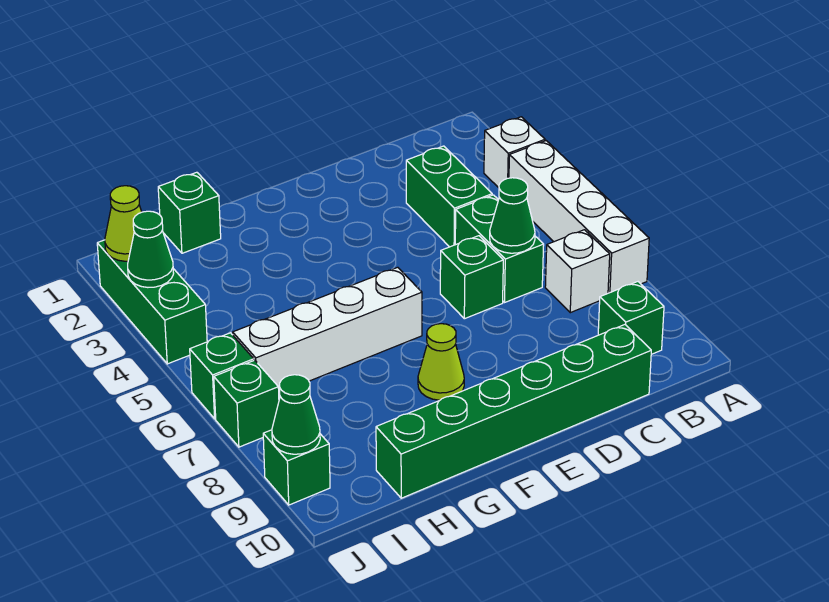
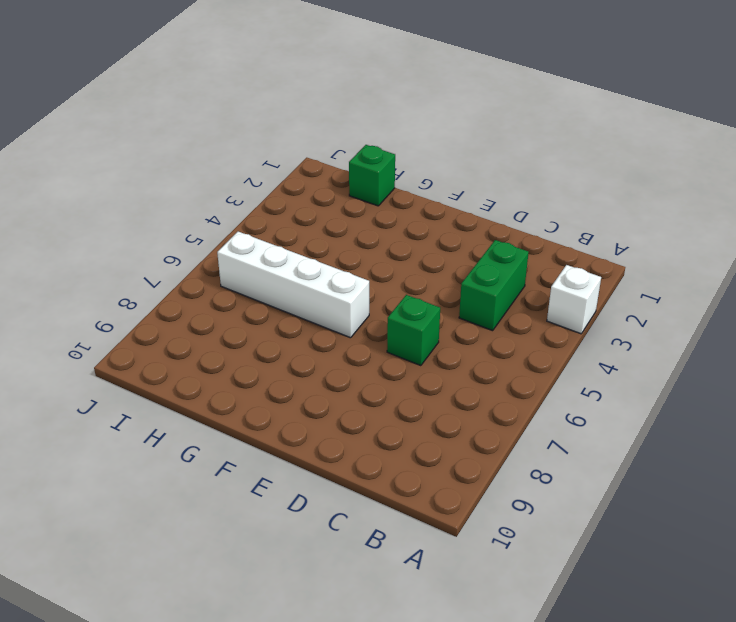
none -> white brick A4:A7 level 1
none -> white brick B7 level 1
none -> green brick B9 level 1

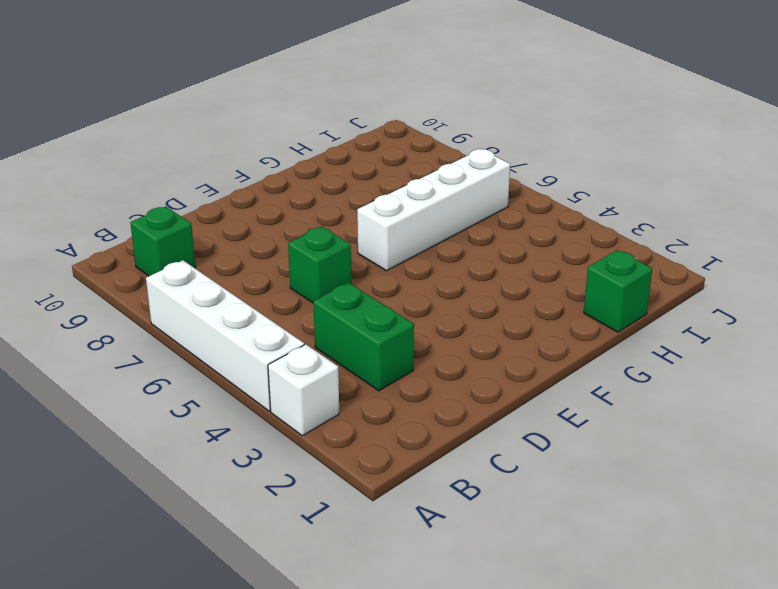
none -> white brick B7 level 1
none -> green brick C5:C6 level 1
none -> green brick C10:H10 level 1

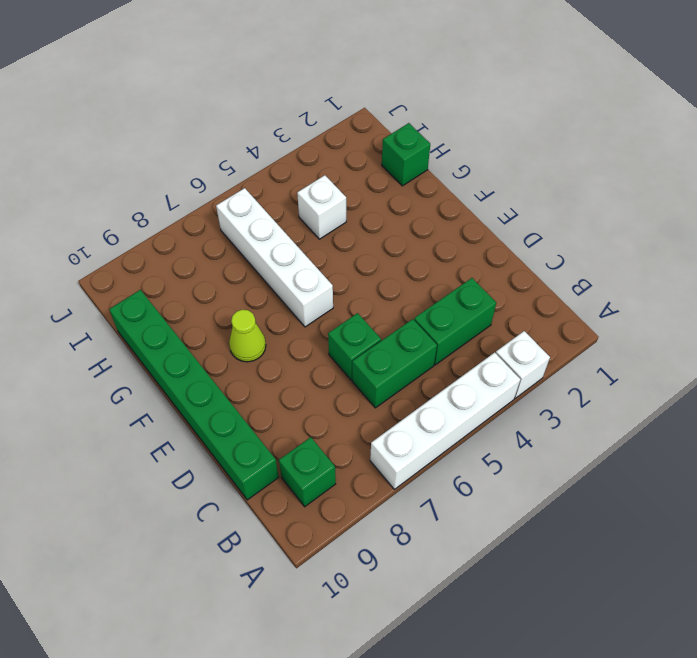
white brick H4 level 1 -> white brick B7 level 1
none -> green brick J2:J4 level 1
none -> green brick J6 level 1
none -> green brick J7 level 1

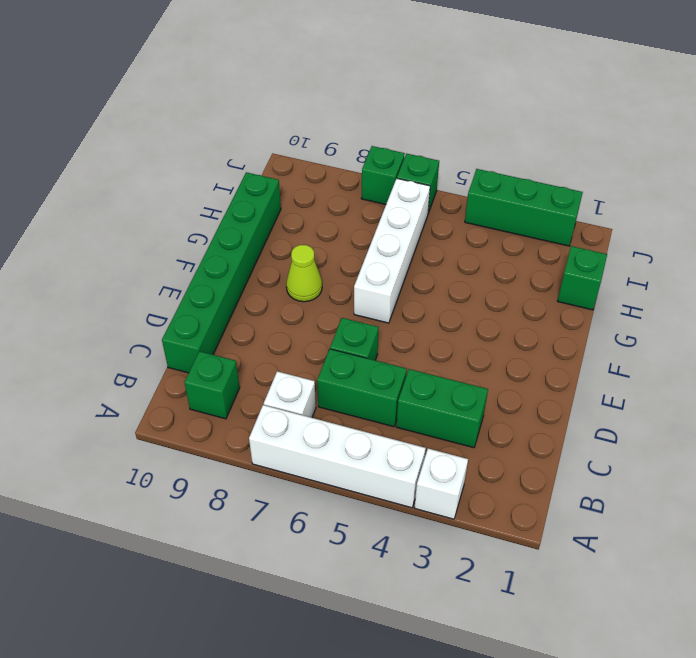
none -> green brick J9 level 1
none -> green cone C6 level 2
none -> lime cone J2 level 2

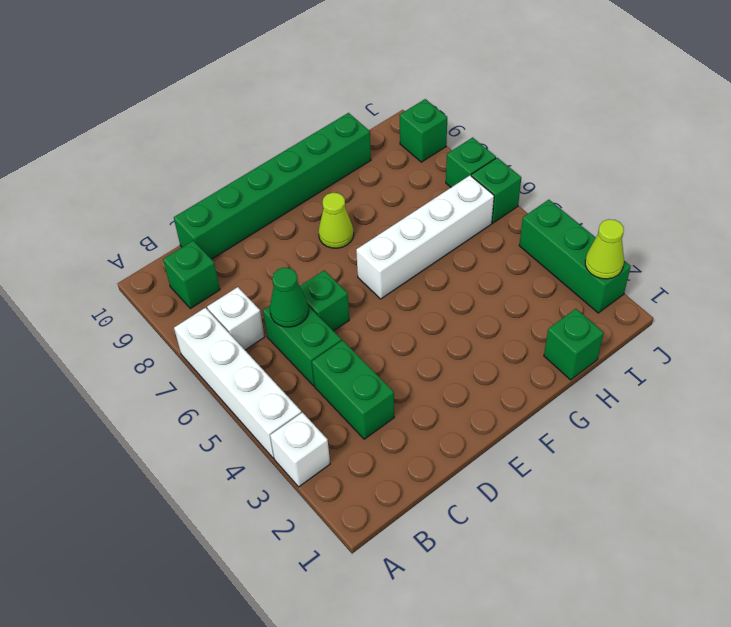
none -> green cone J3 level 2
none -> green cone J9 level 2

